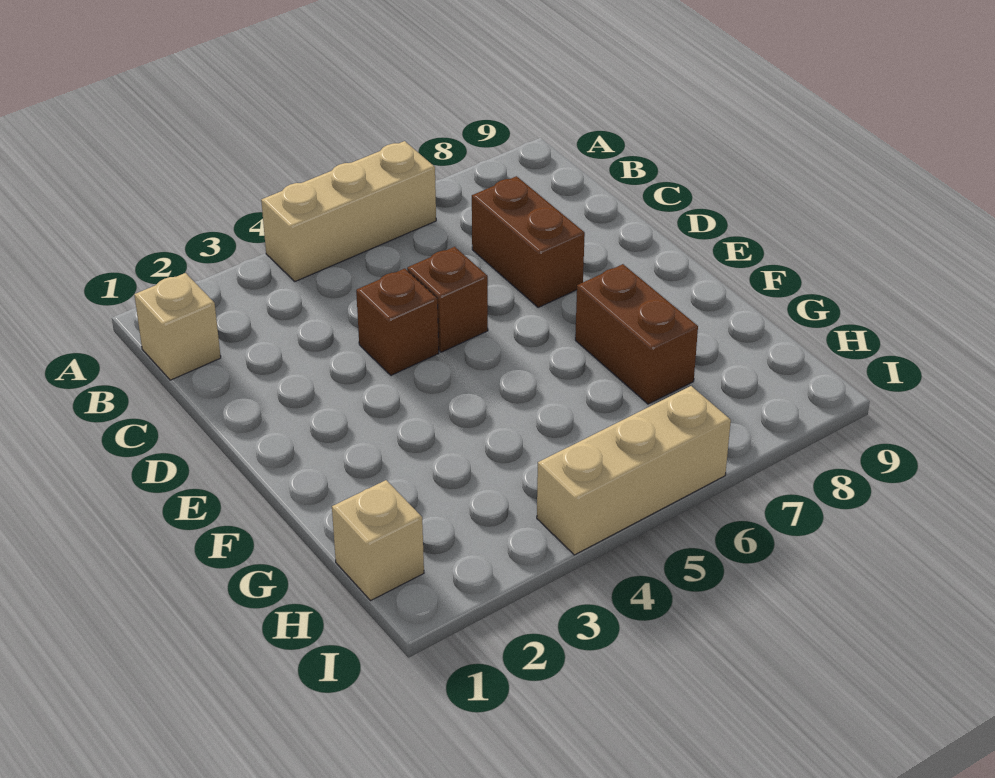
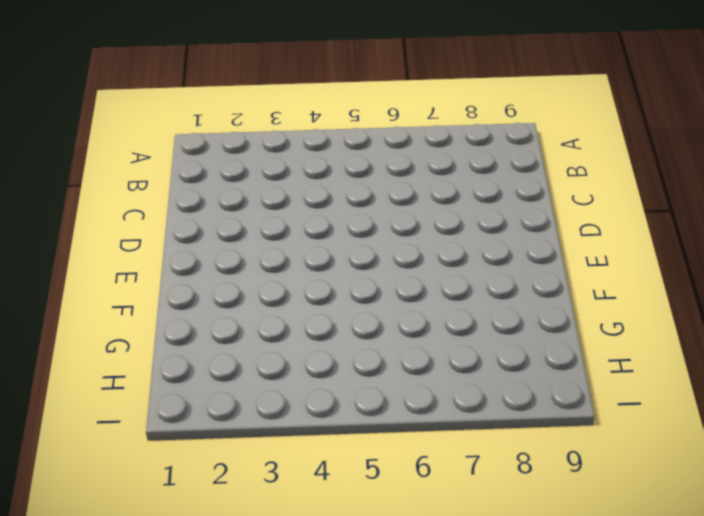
none -> tan brick A4:A6 level 1
none -> tan brick B1 level 1

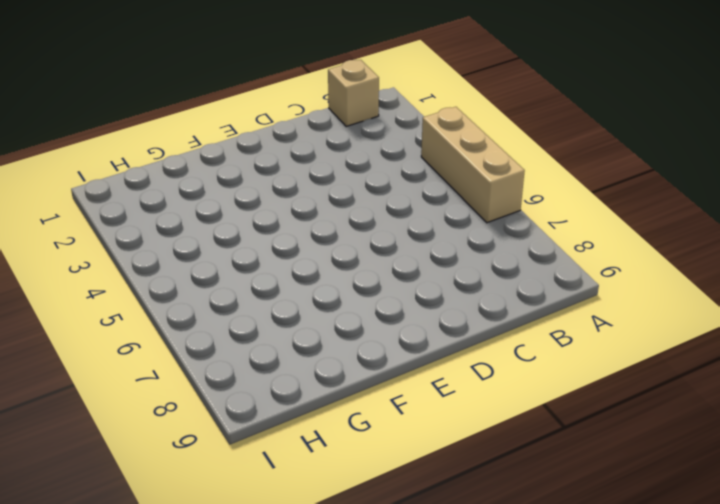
none -> brown brick C7:D7 level 1
none -> brown brick D4 level 1

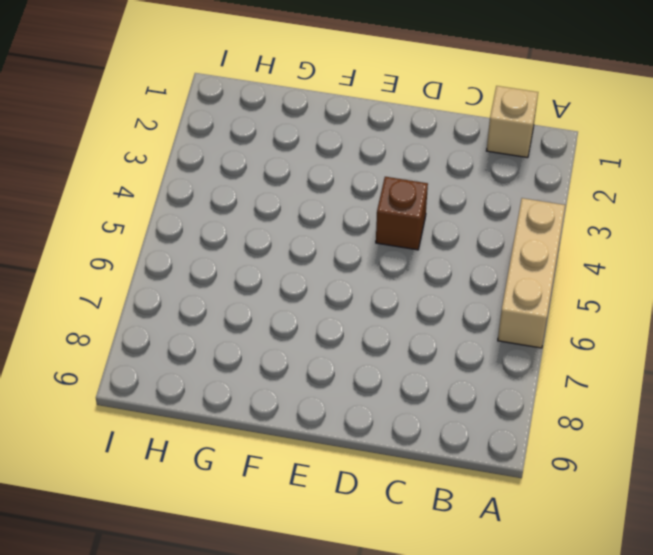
none -> brown brick C7:D7 level 1
none -> brown brick D5 level 1

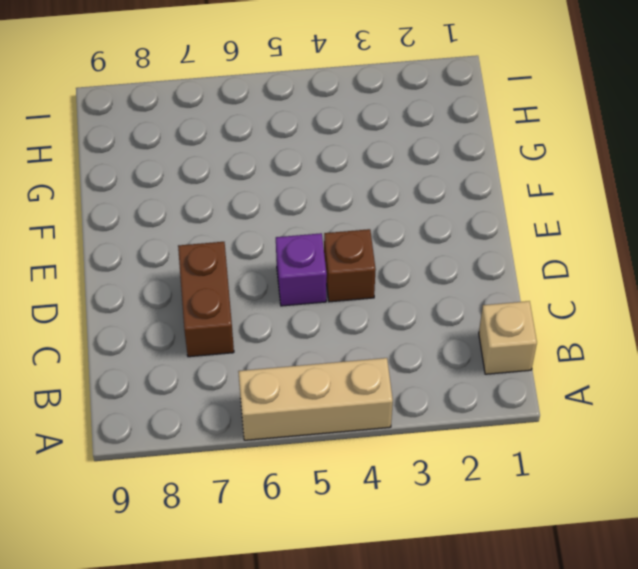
purple brick D5 level 1 -> brown brick D5 level 1
none -> brown brick F7:G7 level 1
none -> tan brick H1 level 1

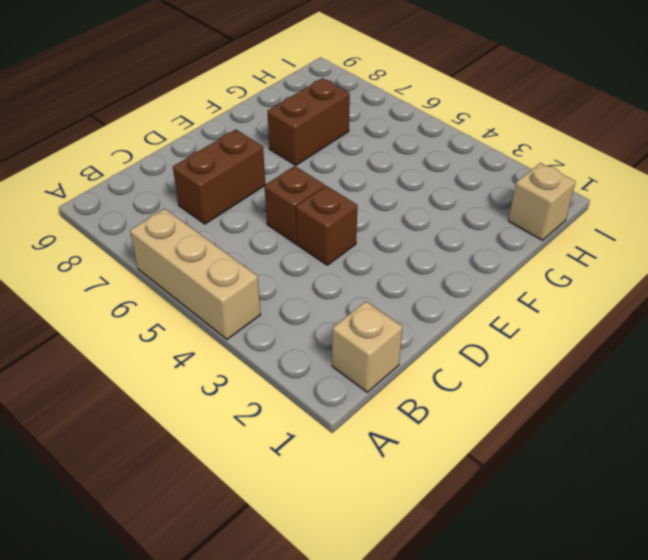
none -> tan brick I4:I6 level 1

